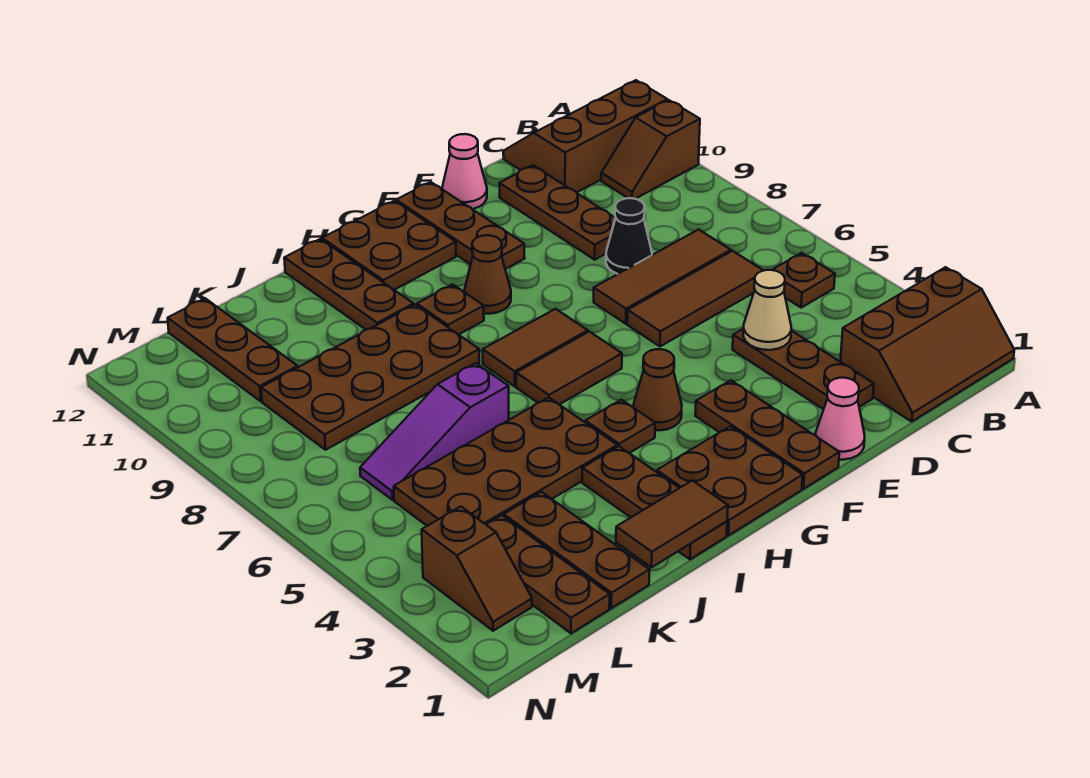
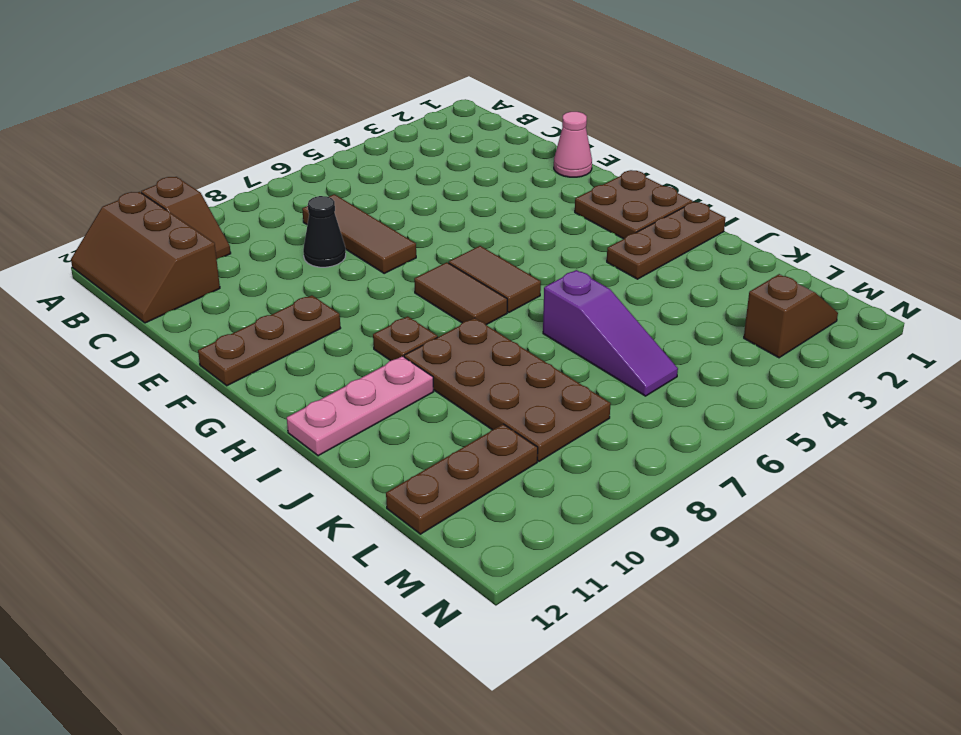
pink plate I10:I12 level 1 -> brown plate I10:I12 level 1
none -> brown slope A1:C2 level 1 top 2
none -> brown plate B5 level 1
none -> brown tile C6:E6 level 1
none -> brown plate D2:D4 level 1

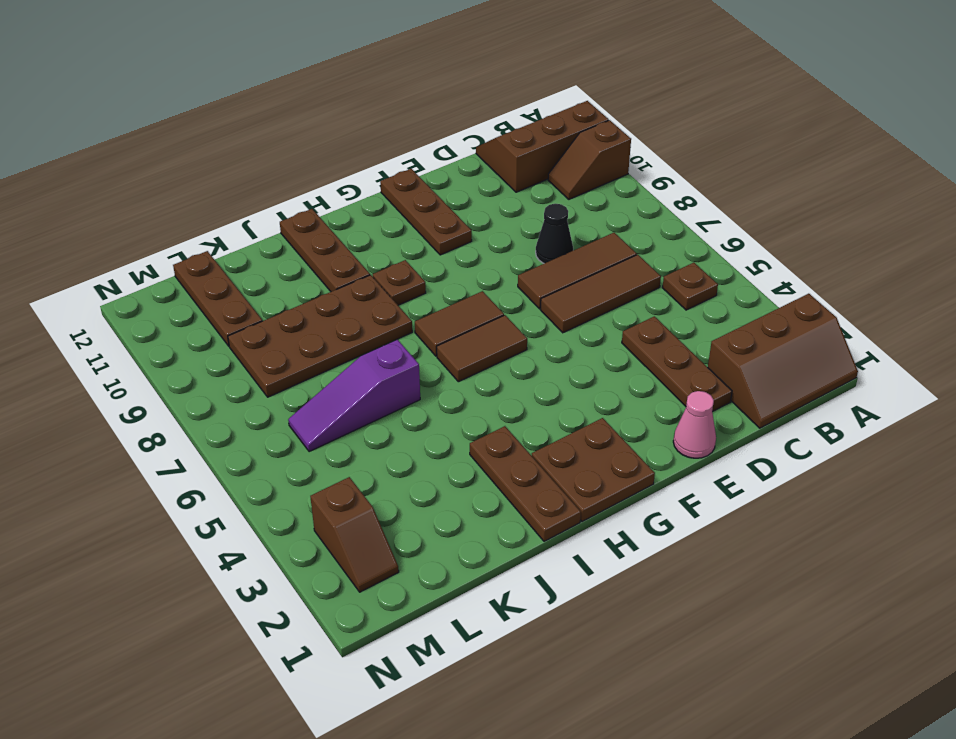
none -> brown plate D9:D11 level 1
none -> pink cone E12 level 1
none -> brown plate F1:F3 level 1
none -> brown cone G4 level 1

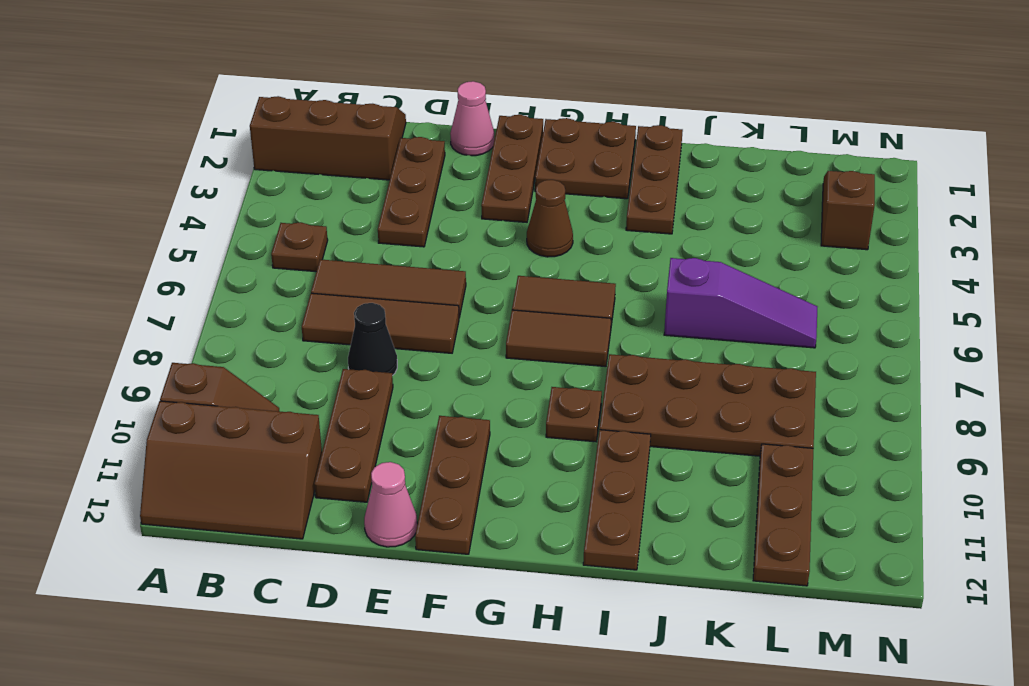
none -> brown cone G9 level 1
none -> brown plate G11:H12 level 1
none -> brown plate H4 level 1
none -> brown plate I4:L5 level 1

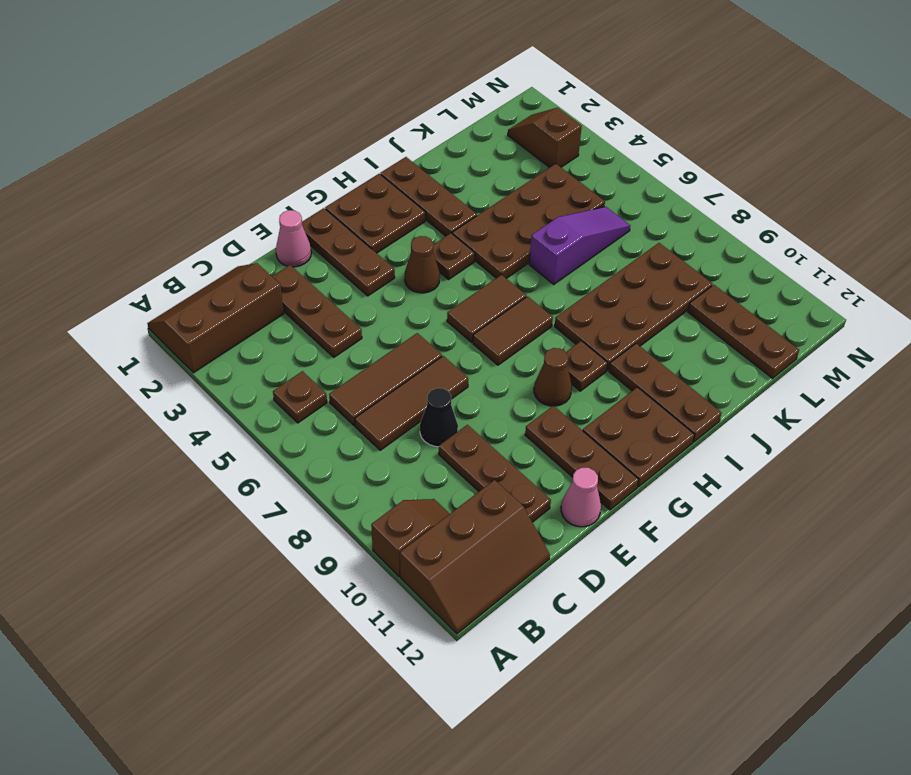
none -> brown plate K1:K3 level 1
none -> brown plate L1:L3 level 1
none -> tan cone D4 level 2
none -> brown tile I1:J1 level 2

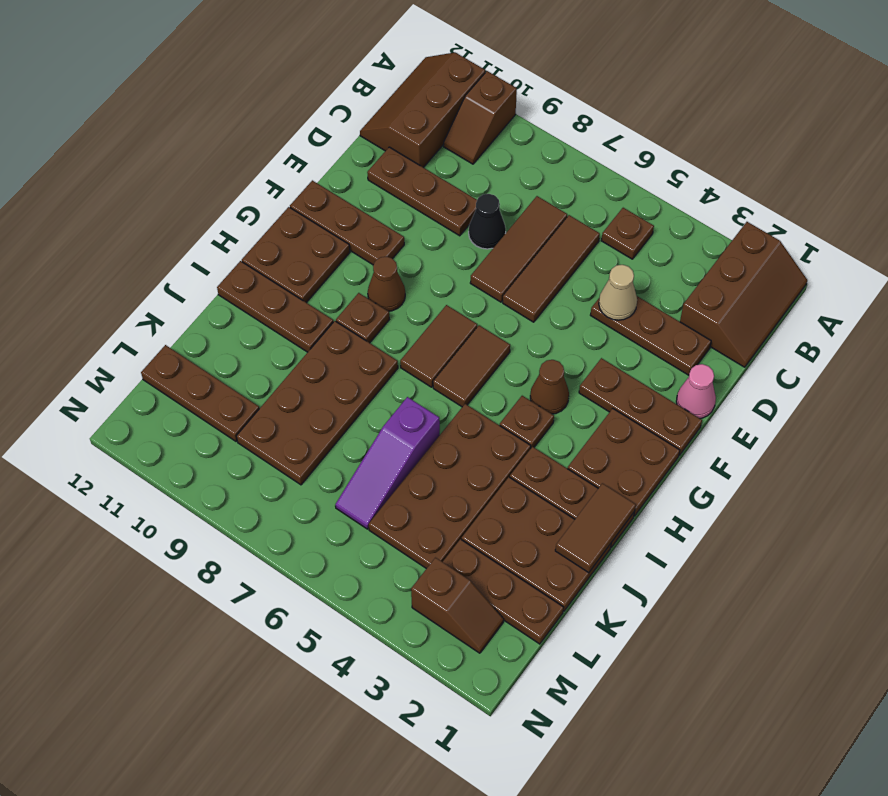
brown plate J1:K3 level 1 -> brown plate K1:K3 level 1
none -> pink cone E12 level 1

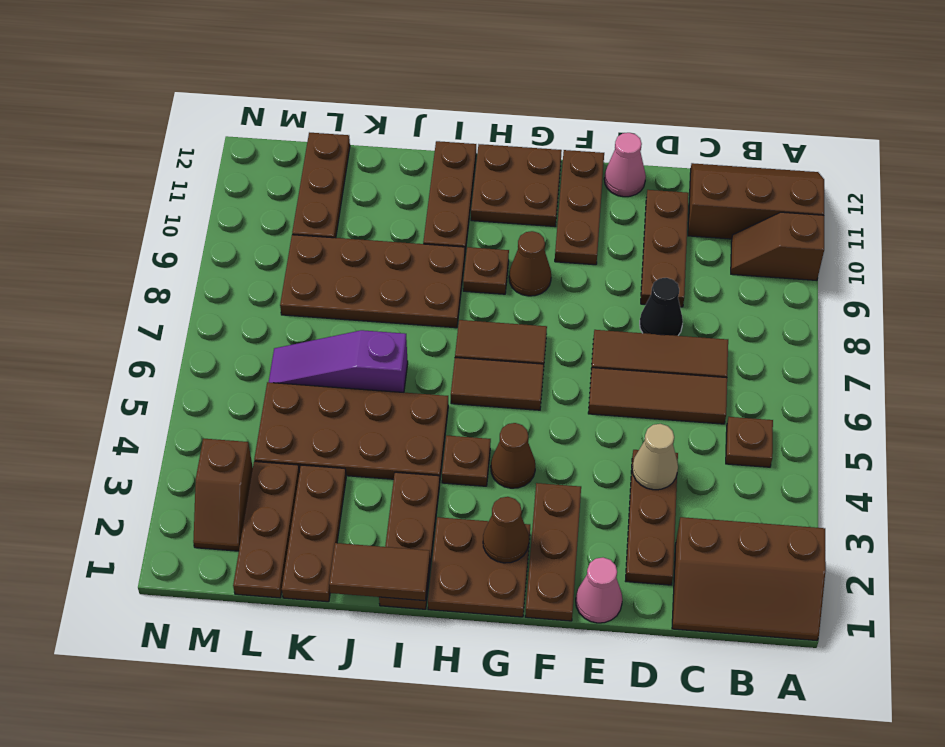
brown cone G2 level 2 -> none

